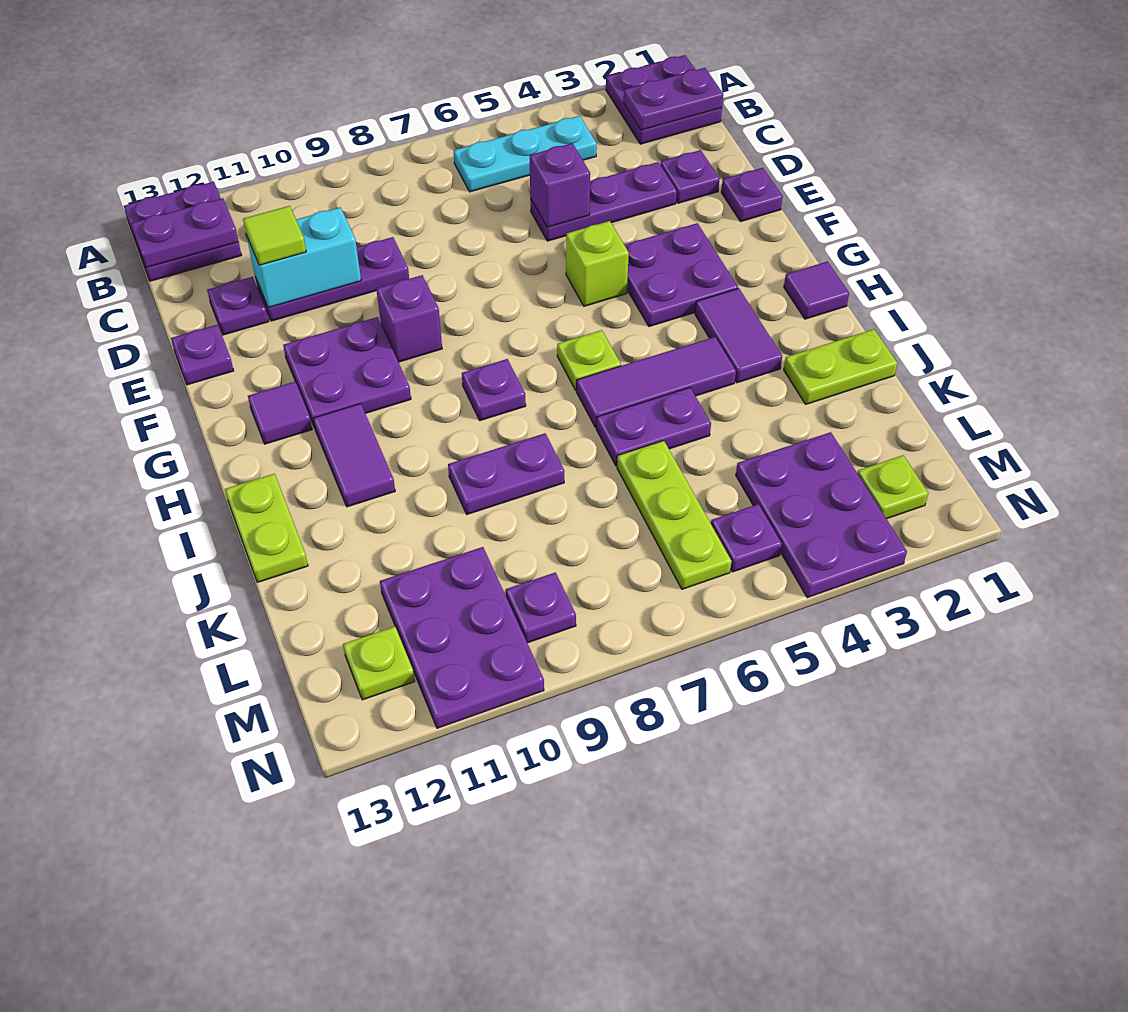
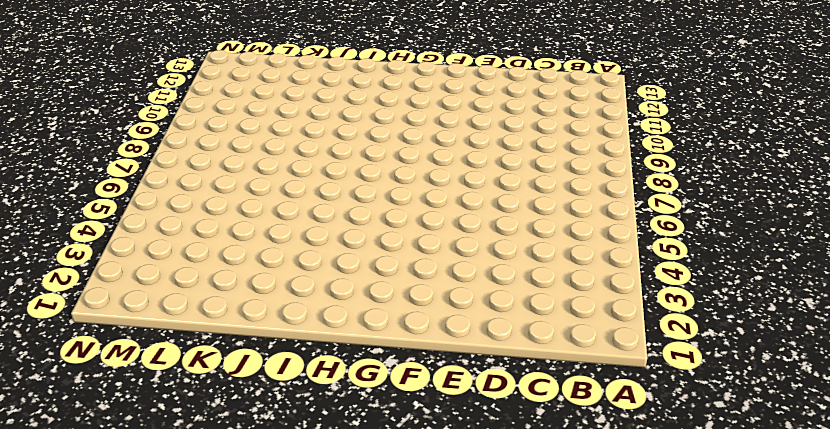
none -> purple plate A1:B2 level 1
none -> purple plate A12:B13 level 1
none -> cyan plate B4:B6 level 1
none -> purple plate D2 level 1

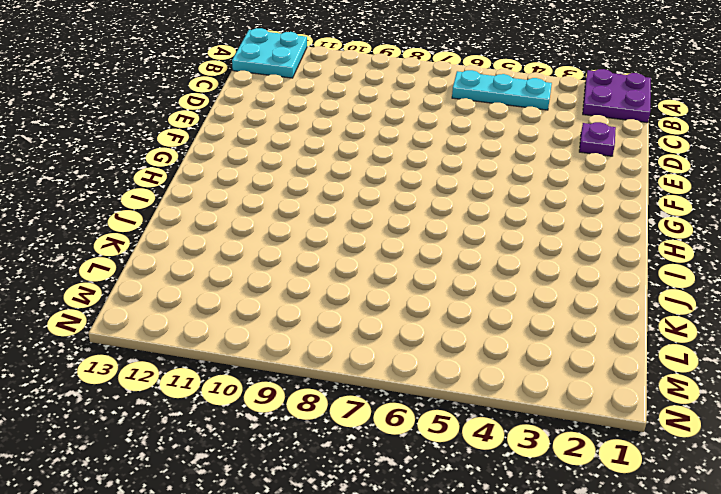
cyan plate A12:B13 level 1 -> purple plate A12:B13 level 1
none -> purple plate D3:D5 level 1
none -> purple plate D9:D11 level 1
none -> purple plate D12 level 1
none -> purple plate E1 level 1

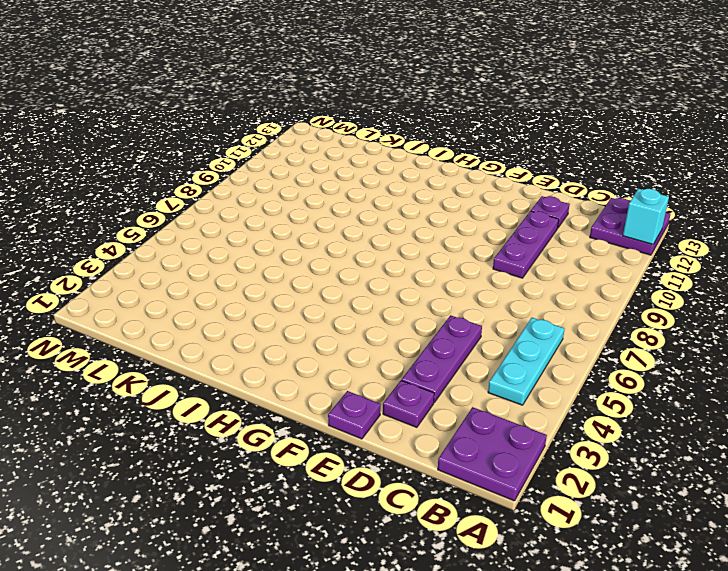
cyan brick A12 level 2 -> none
none -> purple plate E13 level 1
none -> purple plate F3:G4 level 1
none -> lime brick F5 level 1
none -> purple brick F9 level 1

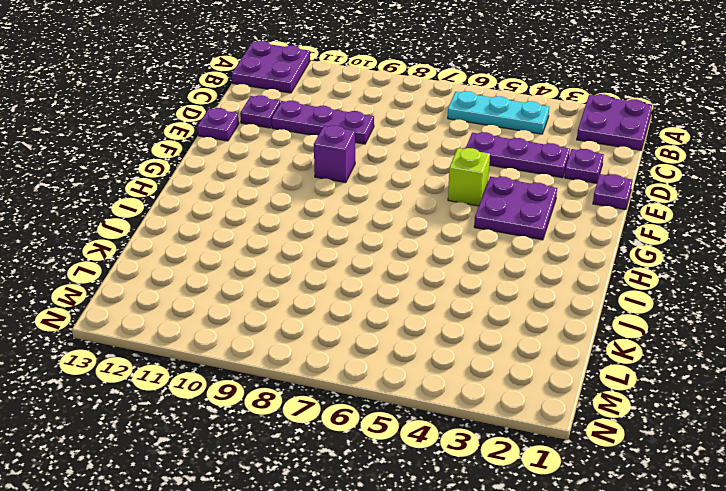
none -> purple plate F10:G11 level 1
none -> purple tile G12 level 1
none -> purple tile H1 level 1
none -> purple tile H3:I3 level 1

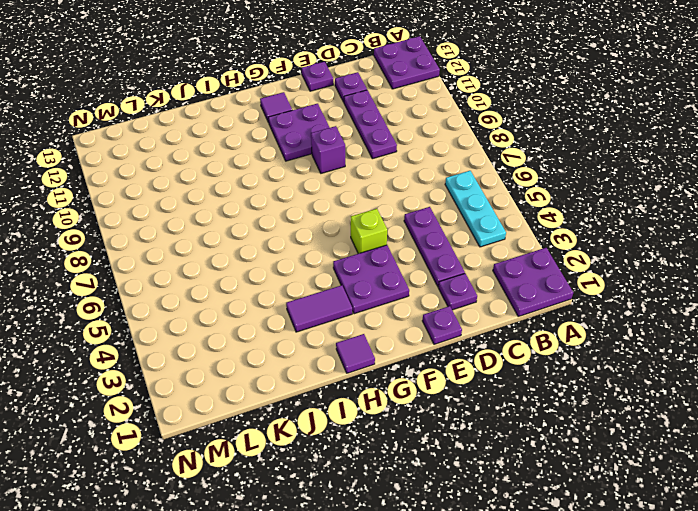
none -> lime plate H6 level 1
none -> purple plate H8 level 1
none -> purple tile H11:I11 level 1
none -> purple tile I4:I6 level 1

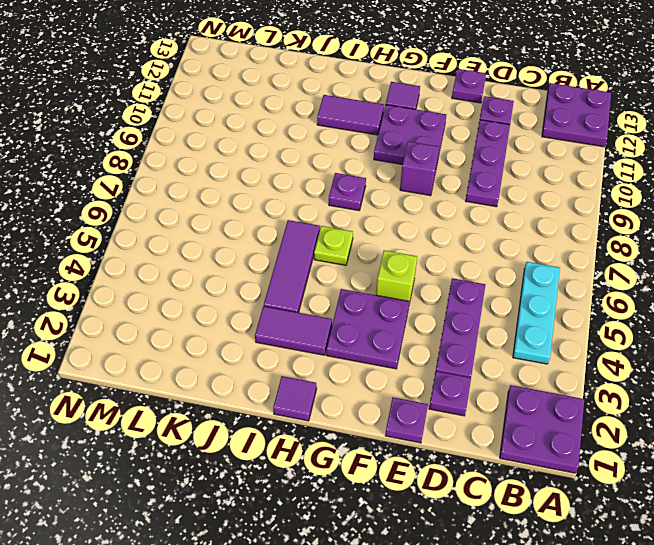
none -> lime plate I13:J13 level 1
none -> lime plate J1:J2 level 1
none -> purple plate J5:J6 level 1
none -> purple plate J8:J9 level 1

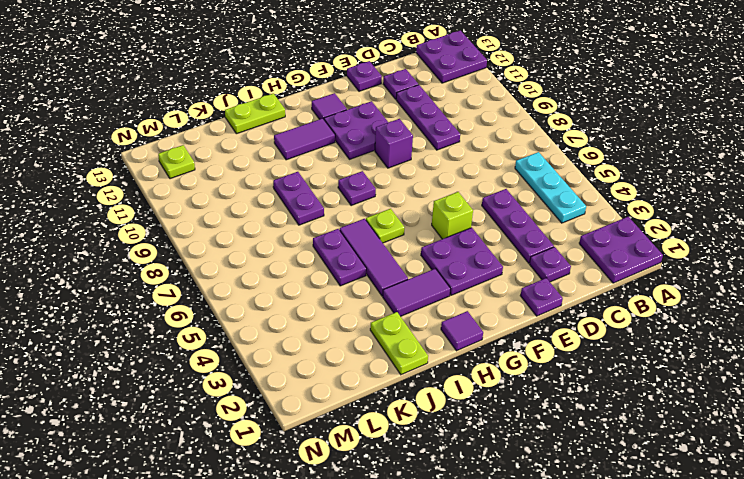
none -> lime plate K6:M6 level 1
none -> purple plate L3:N4 level 1
none -> purple plate L10:N11 level 1
none -> lime plate M2 level 1

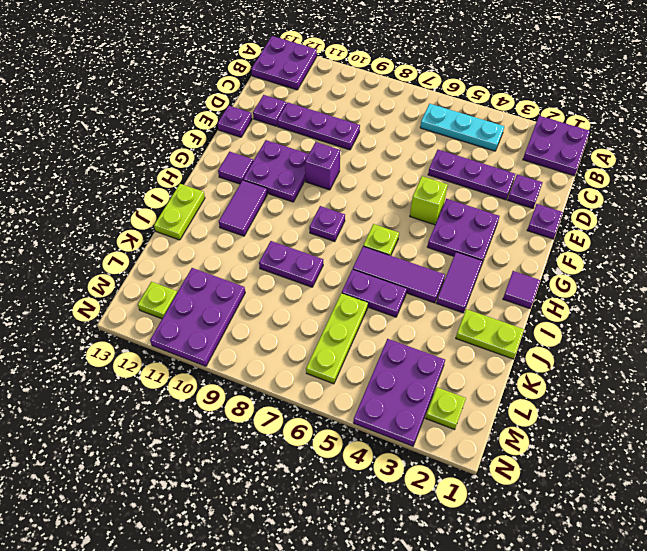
none -> purple plate M5 level 1
none -> purple plate M9 level 1
none -> purple plate B1:B2 level 2
none -> purple plate B12:B13 level 2

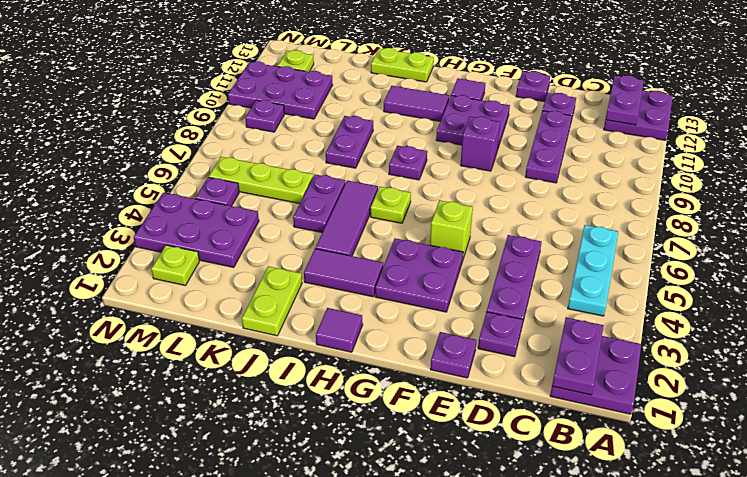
none -> purple brick D5 level 2
none -> cyan brick D10:D11 level 2
none -> lime tile D11 level 3

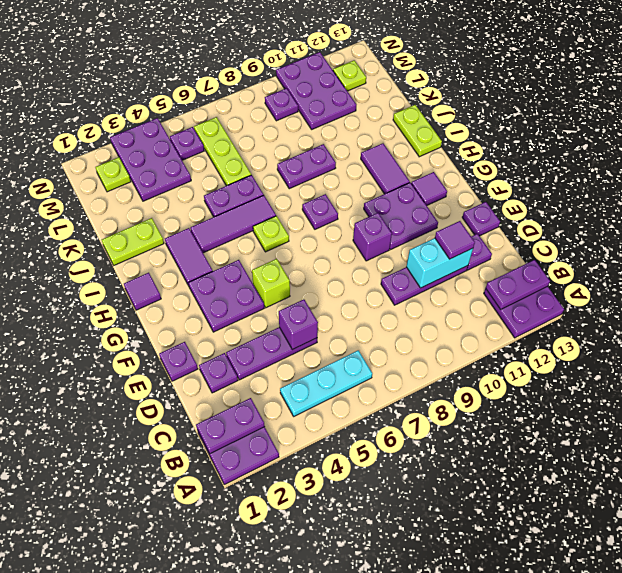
purple tile D11 level 3 -> lime tile D11 level 3

